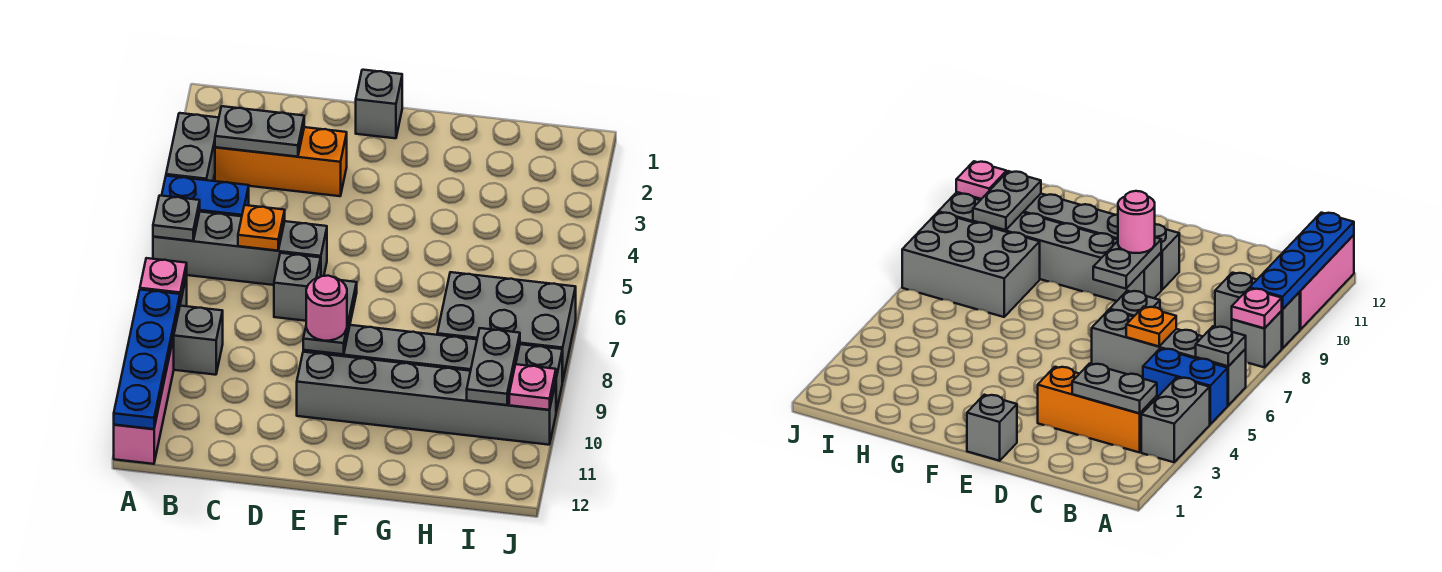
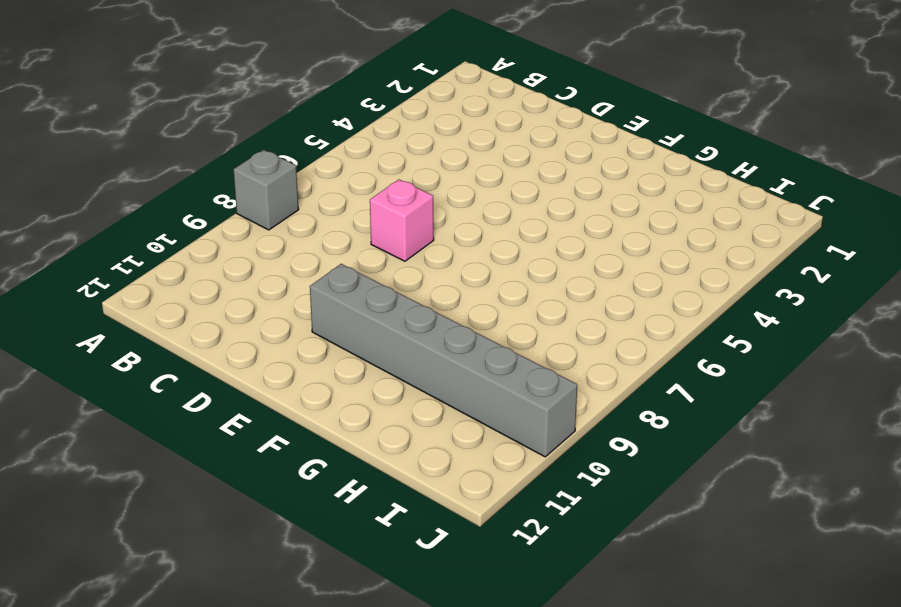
pink brick D7 level 1 -> grey brick D7 level 1
none -> grey brick A3:A4 level 1
none -> blue brick A5:B5 level 1
none -> grey brick A6:D6 level 1

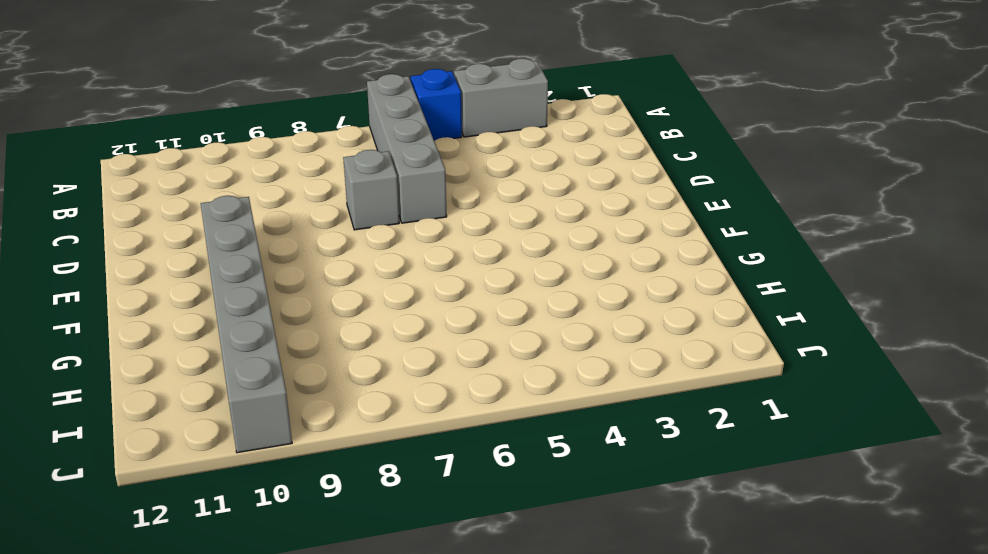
blue brick A5 level 1 -> blue brick A5:B5 level 1
none -> grey brick A8 level 1
none -> grey brick A9:B9 level 1
none -> pink brick A10:A12 level 1

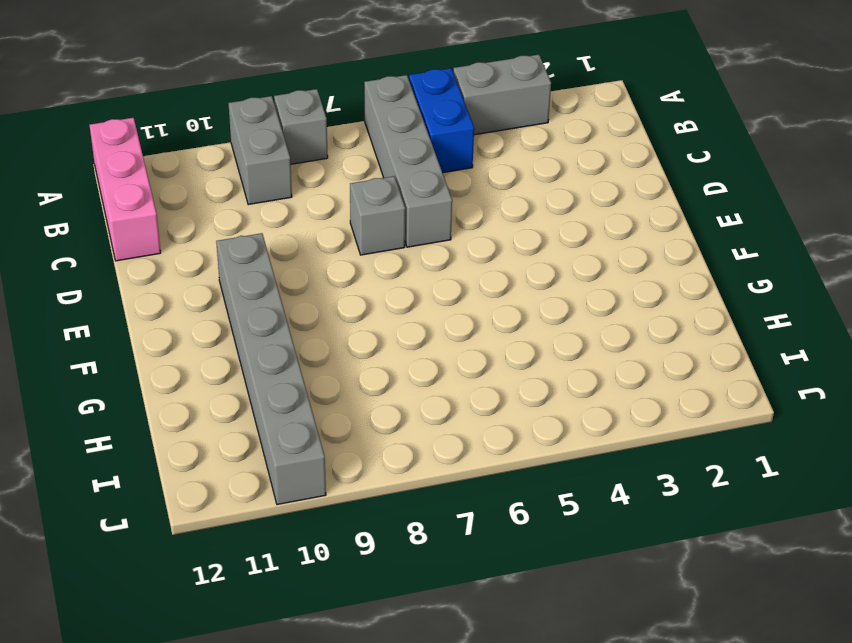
pink brick A12:C12 level 1 -> pink brick A10:A12 level 1
none -> orange brick B3:D3 level 1
none -> grey brick E1 level 1
none -> grey brick E9:J9 level 1

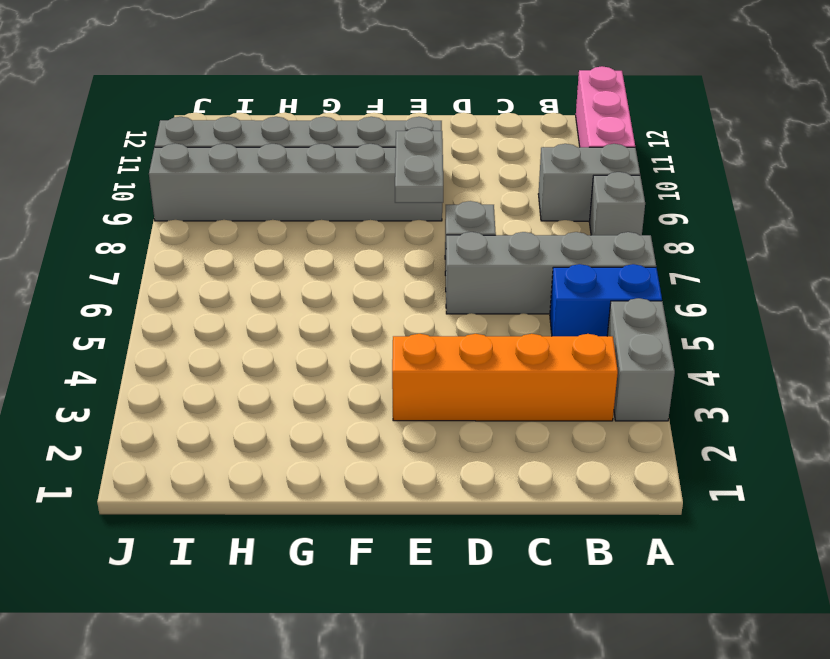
orange brick B3:E3 level 1 -> orange brick B3:D3 level 1
none -> grey brick E1 level 1
none -> grey brick H7:J8 level 1
none -> grey plate A6 level 2

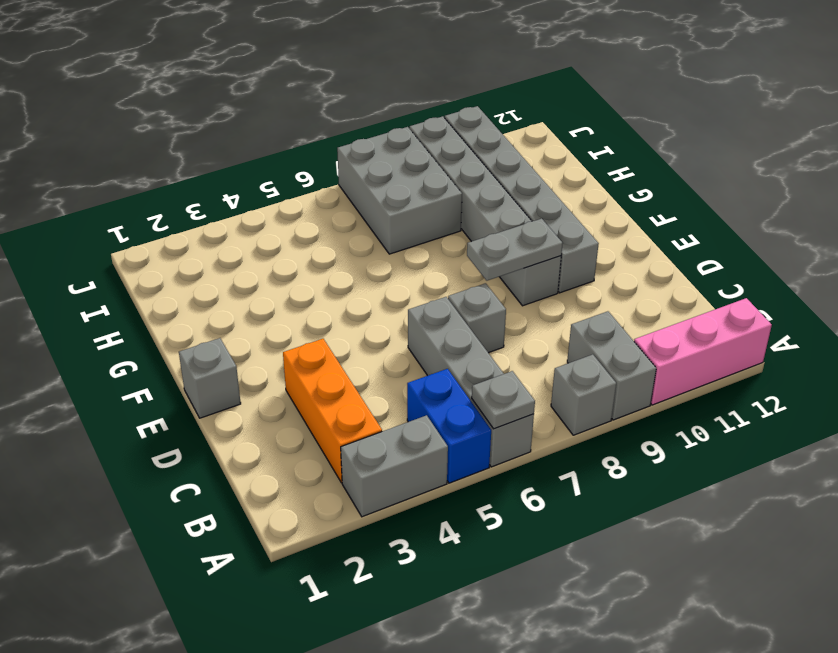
none -> pink plate A8 level 2
none -> blue plate A9:A12 level 2
none -> grey plate B3:C3 level 2

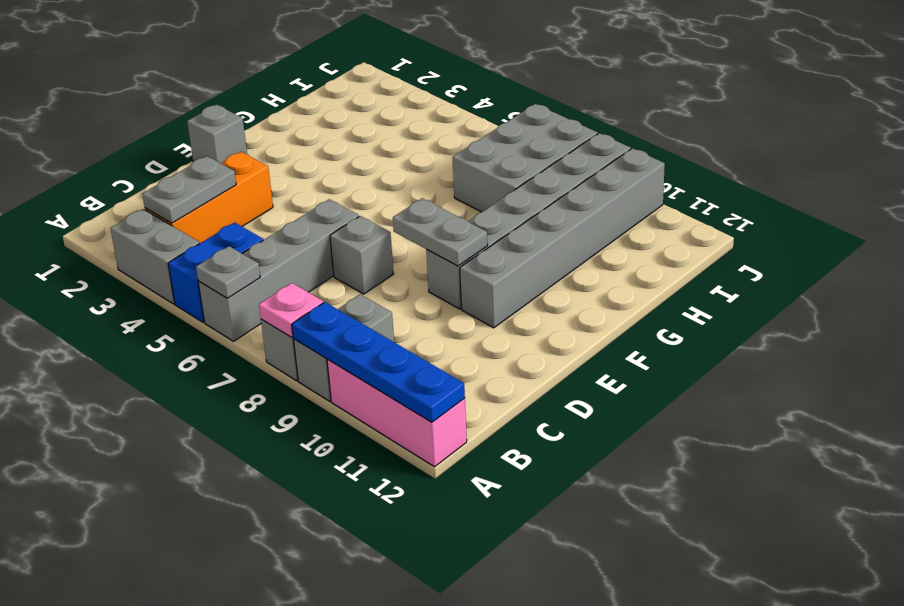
none -> orange plate C6 level 2
none -> grey plate I9:I10 level 2
none -> pink plate J10 level 2

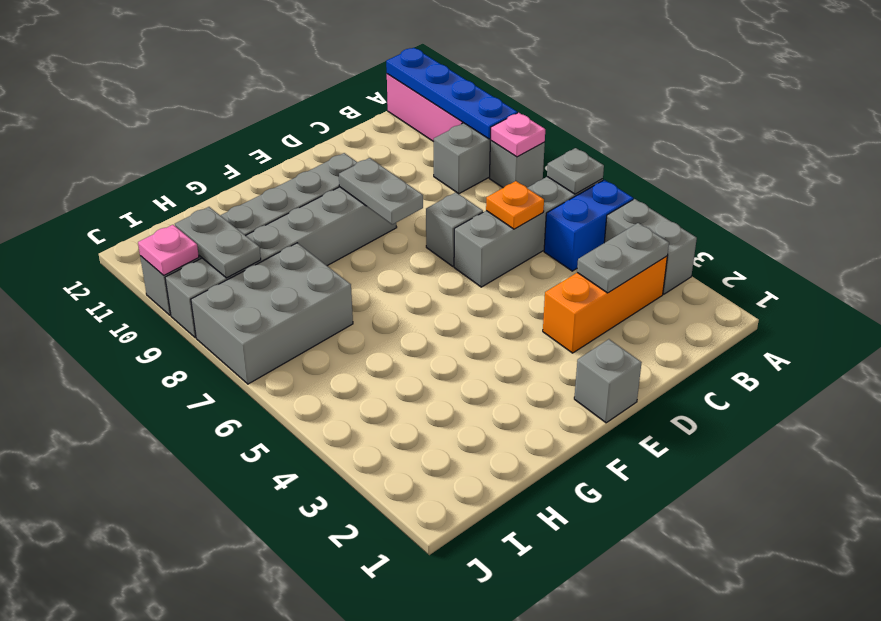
none -> pink round brick E9 level 3

